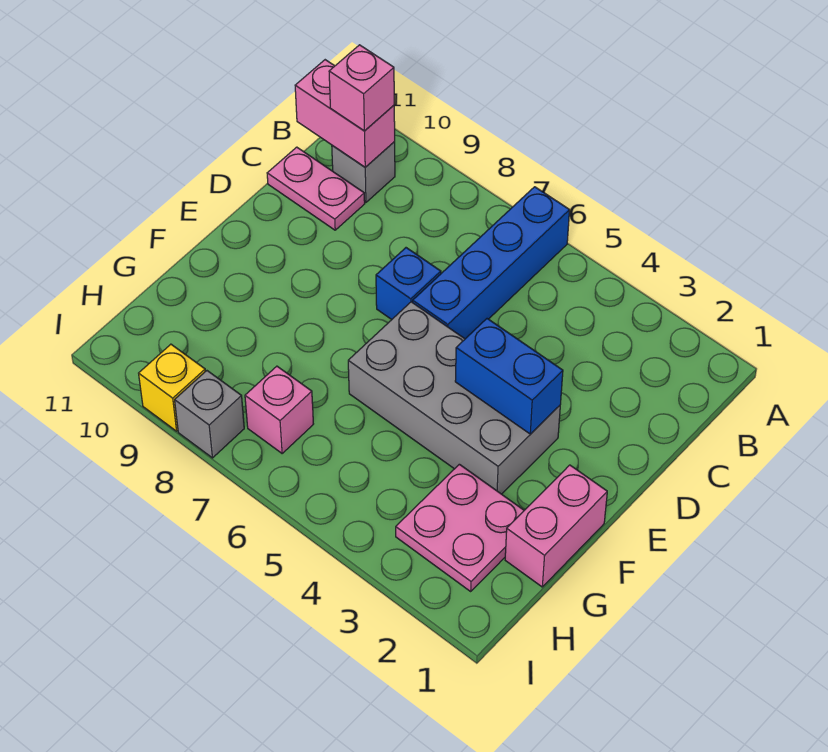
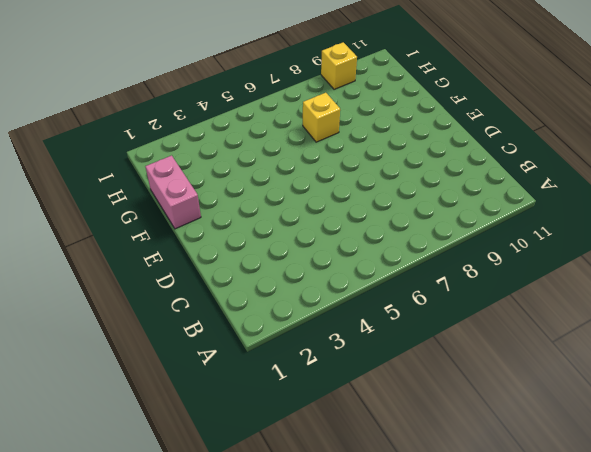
yellow brick G7 level 1 -> none
none -> blue brick A6:D6 level 1
none -> grey brick B10 level 1
none -> pink plate C10:C11 level 1

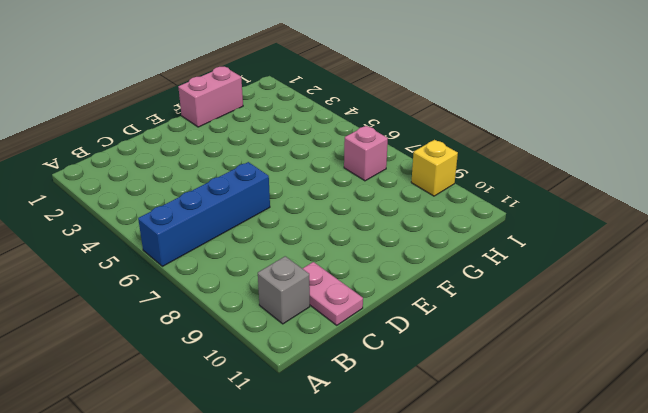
none -> blue brick D7 level 1
none -> grey brick E3:F6 level 1
none -> pink plate G2:H3 level 1

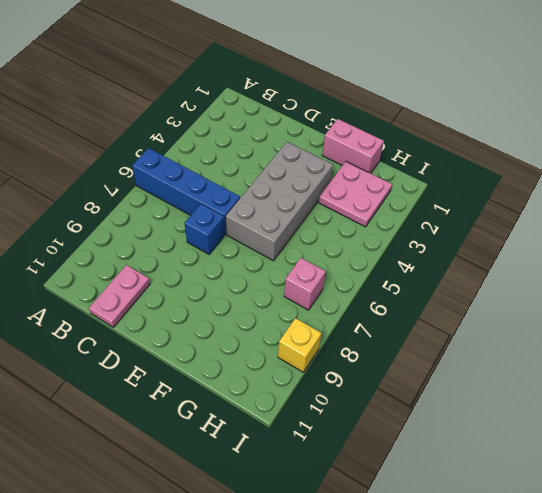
none -> grey brick B10 level 1
none -> grey brick I8 level 1
none -> pink brick B10:B11 level 2

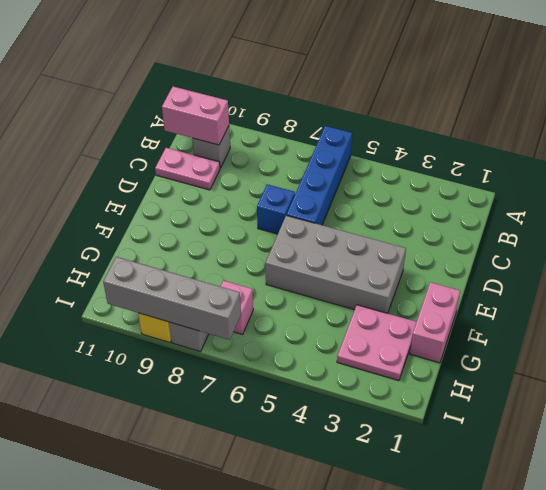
grey brick I7:I10 level 2 -> none
none -> blue brick E3:E4 level 2
none -> pink brick B10 level 3

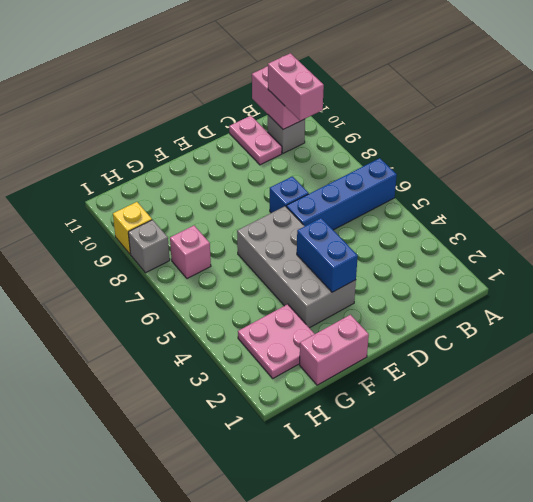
pink brick B9:B10 level 3 -> pink brick B10 level 3

